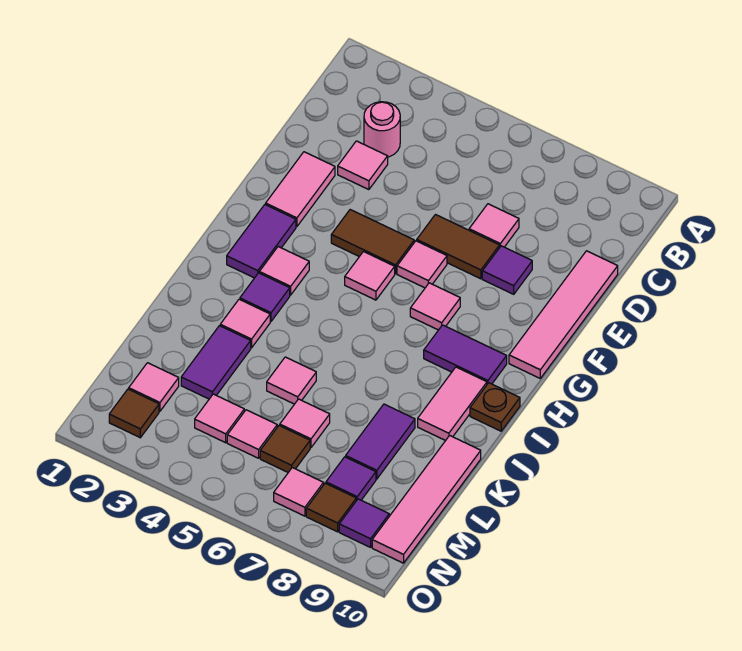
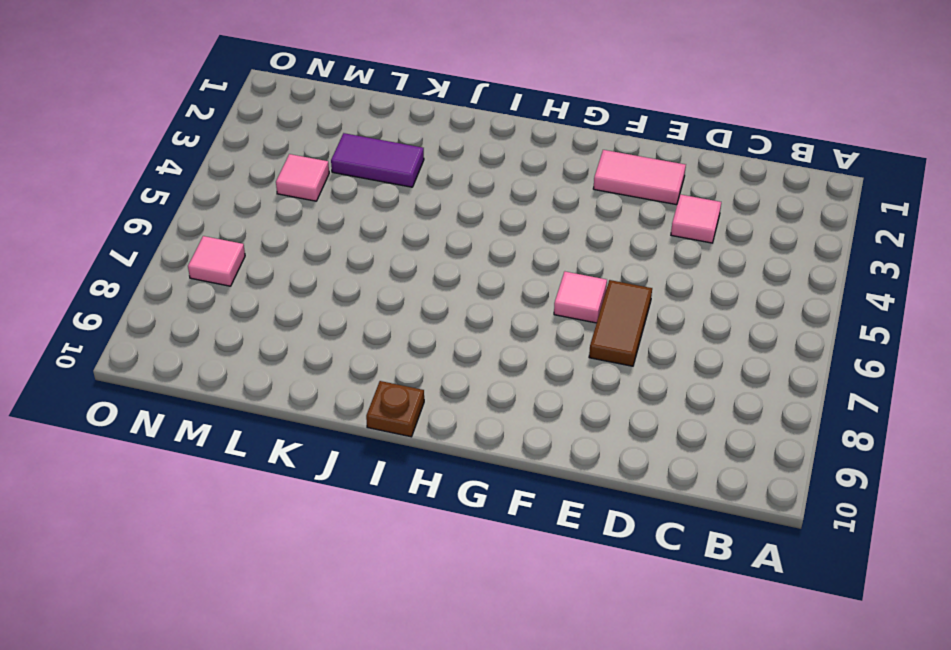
none -> pink round brick C3 level 1
none -> pink tile D7 level 1
none -> pink tile D10:G10 level 1
none -> purple tile E8 level 1

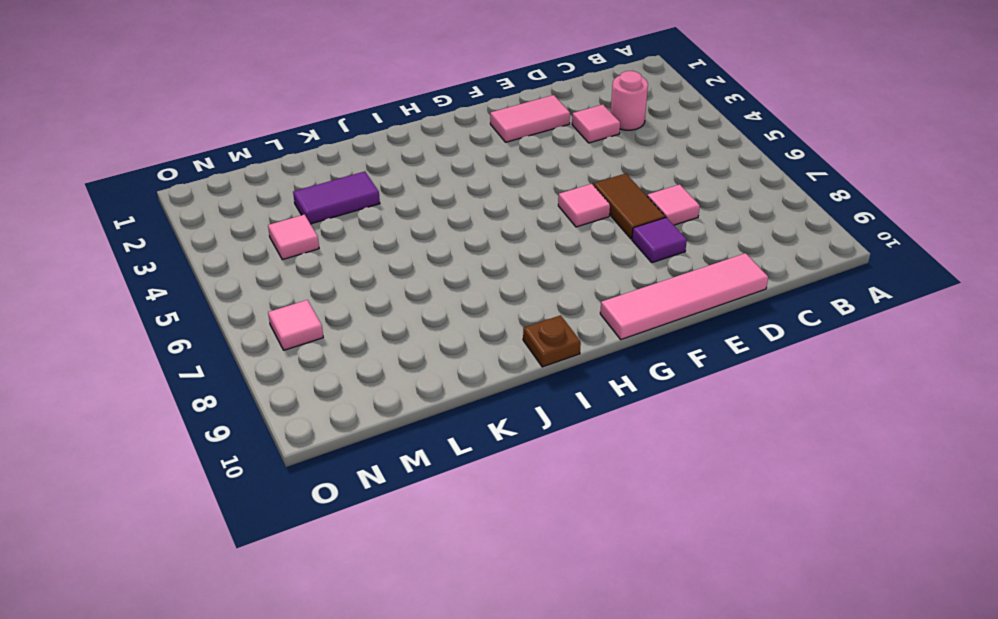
none -> brown tile F4:F5 level 1
none -> purple tile G2:H2 level 1
none -> pink tile G5 level 1
none -> pink tile G7 level 1

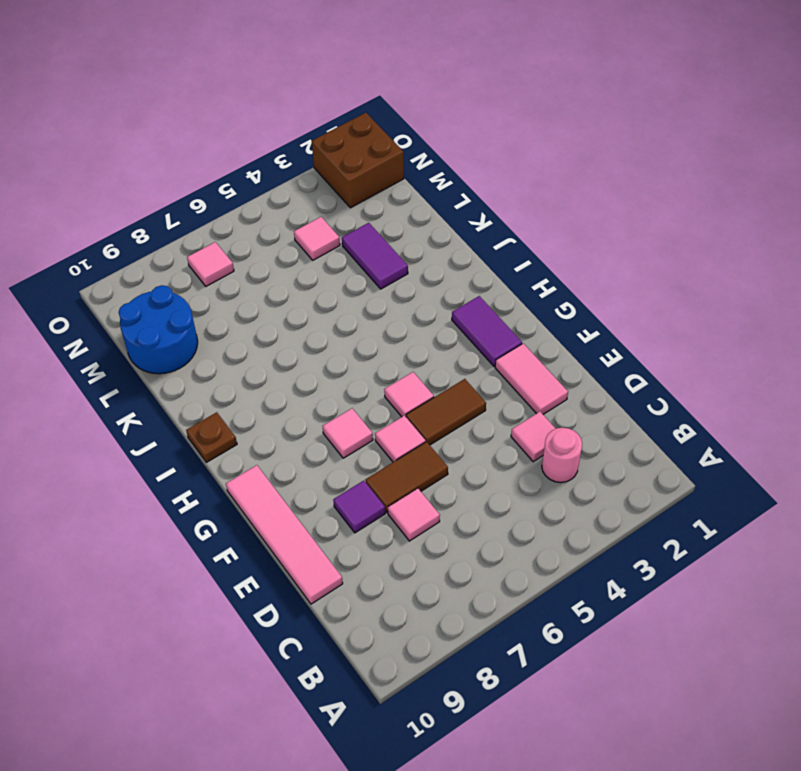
blue round brick L9:M10 level 1 -> pink tile K10:N10 level 1
brown brick N1:O2 level 1 -> brown tile N2 level 1
none -> pink tile H3 level 1
none -> purple tile H8:H9 level 1
none -> purple tile I3 level 1
none -> pink tile I9:J9 level 1

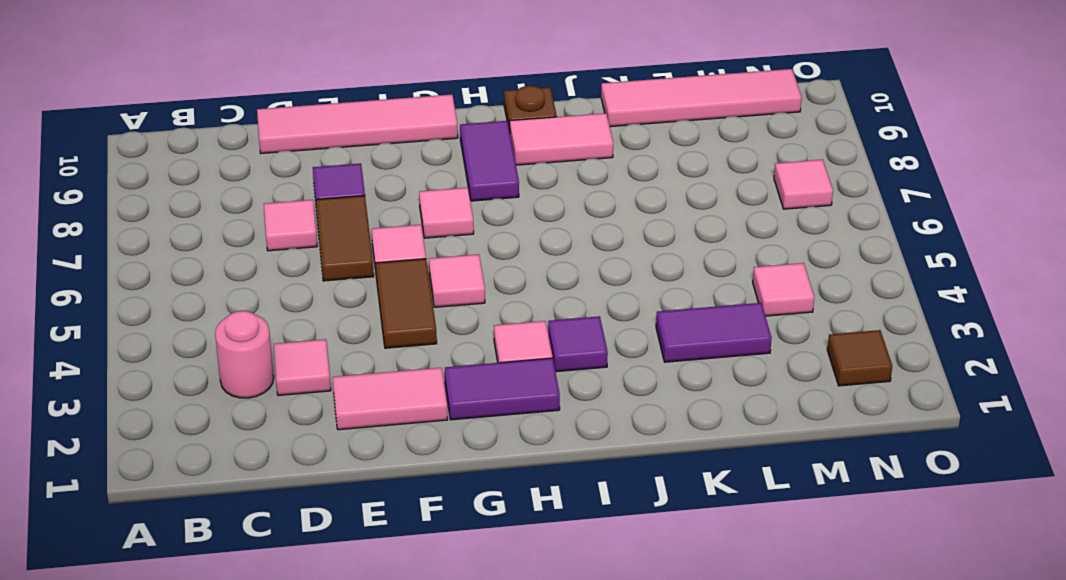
none -> pink tile J3 level 1
none -> pink tile K5 level 1
none -> purple tile K8:L8 level 1
none -> pink tile L6 level 1

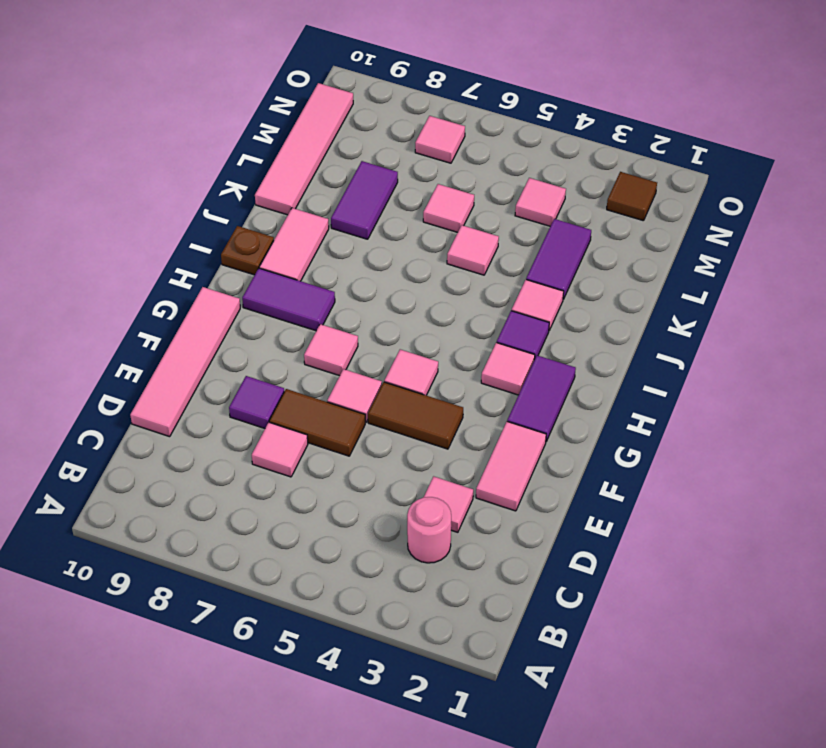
none -> pink tile M2 level 1
none -> pink tile M5 level 1
none -> brown tile M6 level 1
none -> purple tile M8 level 1

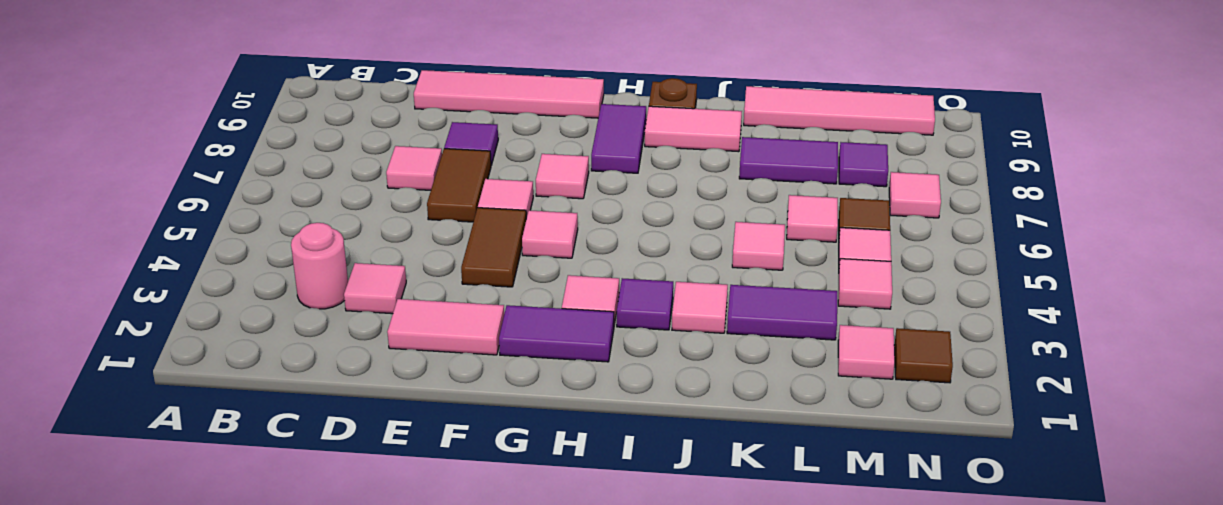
none -> brown tile N8 level 1
none -> purple tile N9 level 1

